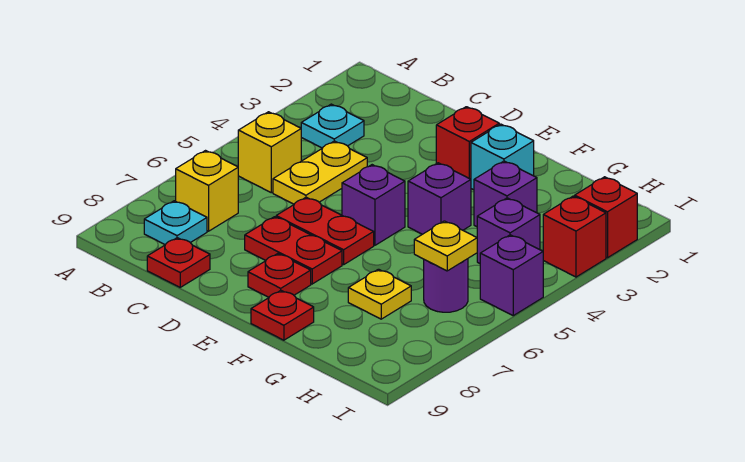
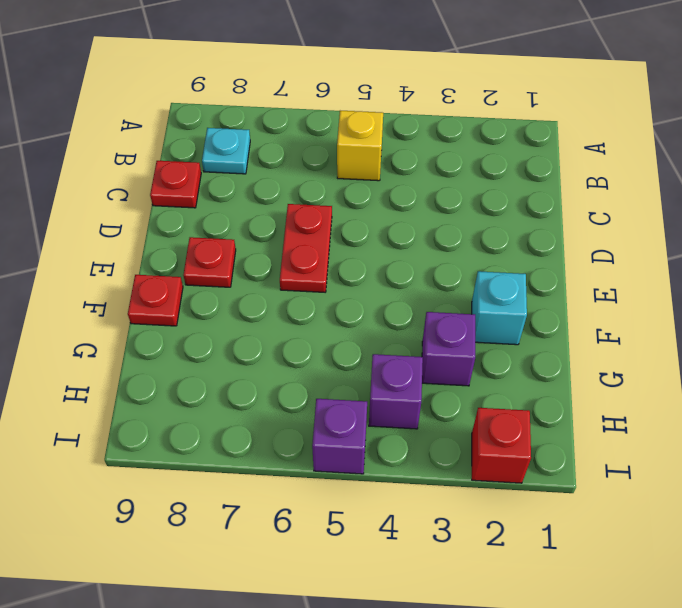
none -> cyan plate B3 level 1
none -> yellow brick B7 level 1
none -> yellow plate C4:C5 level 1

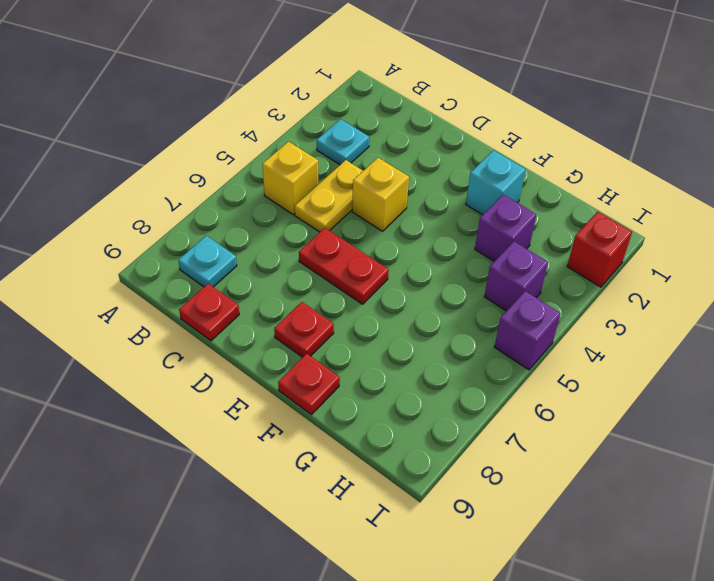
yellow brick D4 level 1 -> yellow brick B7 level 1
none -> red plate D7:E7 level 1
none -> red brick E2 level 1
none -> purple brick E5 level 1

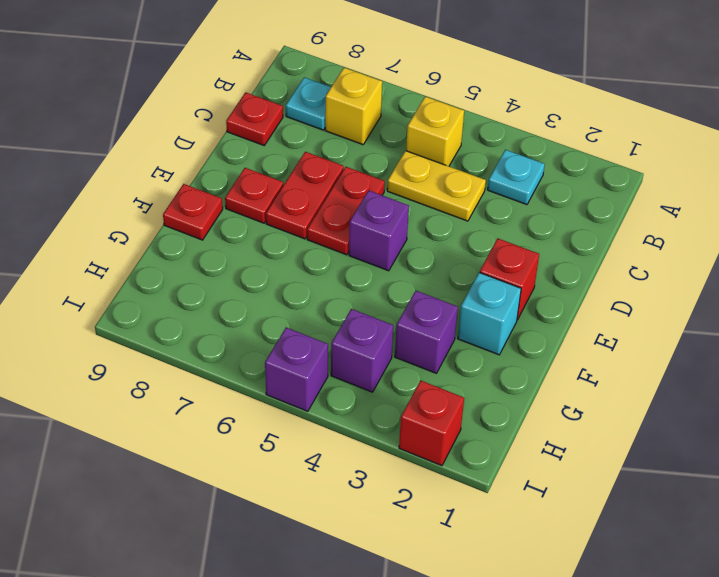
none -> purple brick F4 level 1
none -> yellow plate G7 level 1
none -> purple round brick H6 level 1

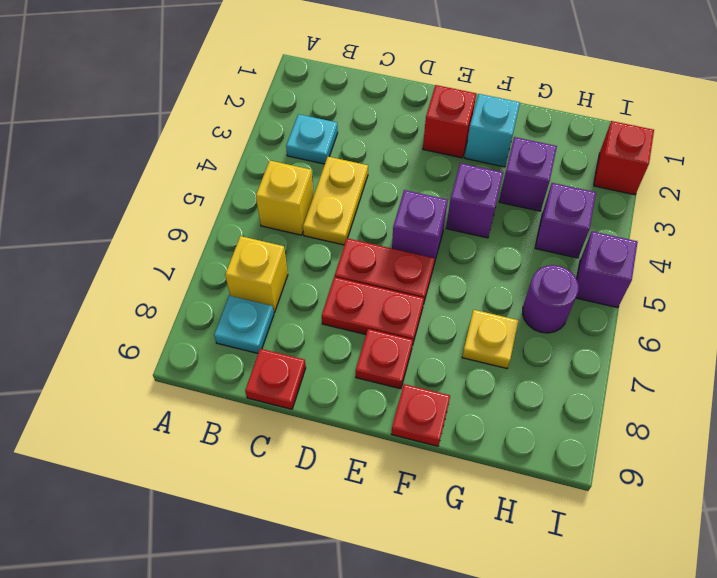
none -> red brick I3 level 1
none -> yellow plate H6 level 2

